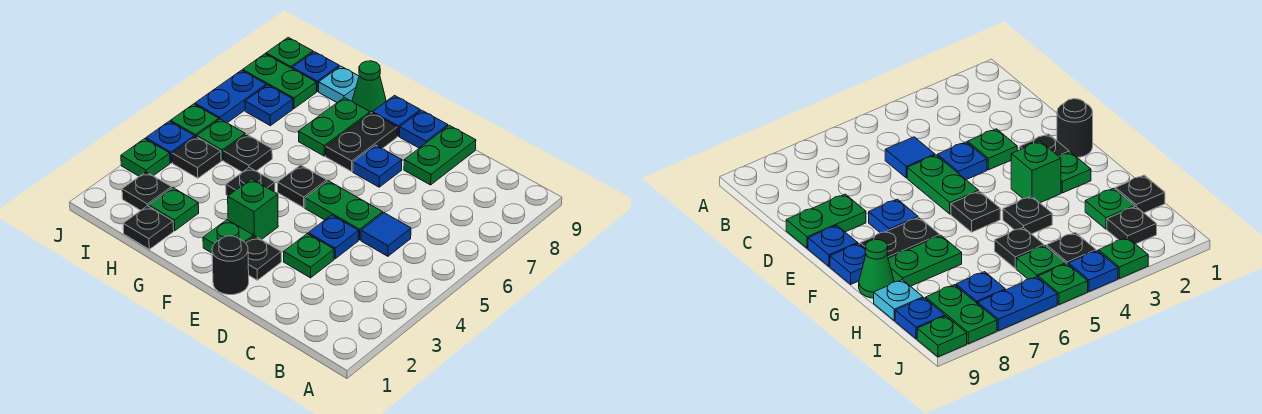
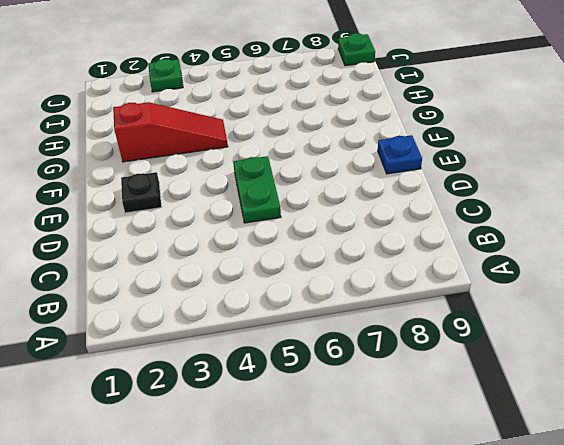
red slope G2:G4 level 1 top 2 -> black plate G4 level 1
none -> blue tile C5 level 1
none -> green plate D3 level 1
none -> blue plate D4 level 1
none -> green plate D8:D9 level 1

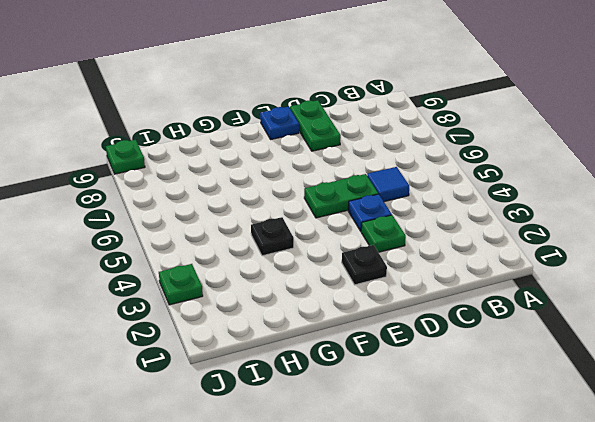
none -> black round brick E1 level 1
none -> blue plate E7 level 1
none -> green plate F2 level 1
none -> green brick F3 level 1

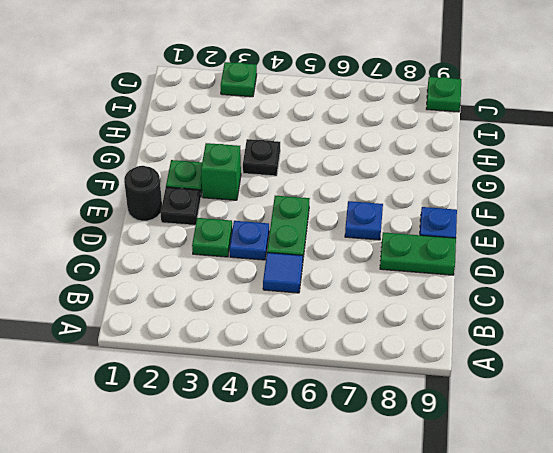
none -> black plate F5 level 1
none -> black plate F7:F8 level 1
none -> blue plate F9 level 1
none -> green plate G7:G8 level 1

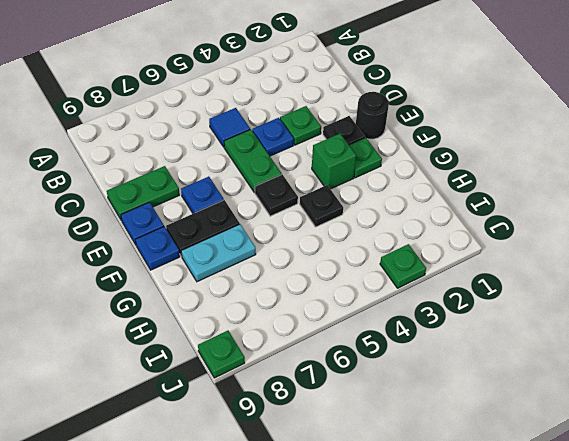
cyan plate G7:G8 level 1 -> green plate G7:G8 level 1
none -> green cone G9 level 1
none -> black plate H1 level 1
none -> green plate H2 level 1
none -> black plate H5 level 1

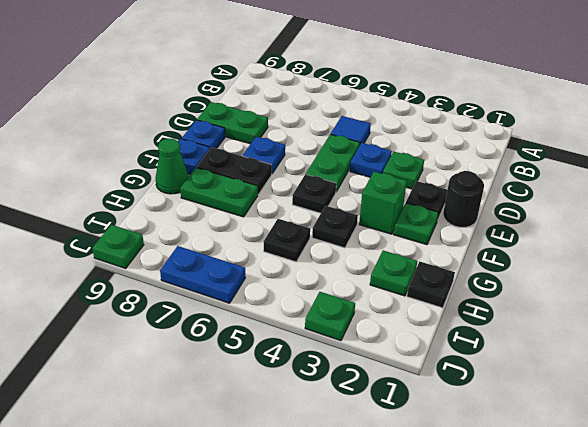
none -> cyan plate H9 level 1
none -> black plate I2 level 1
none -> black plate I4 level 1
none -> green plate I5 level 1

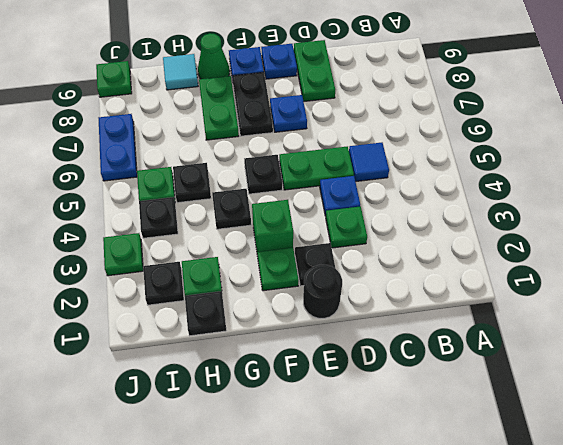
cyan tile H9 level 1 -> cyan plate H9 level 1
none -> blue plate I7 level 1
none -> green plate I8:J8 level 1
none -> blue plate I9 level 1
none -> blue plate J4 level 1

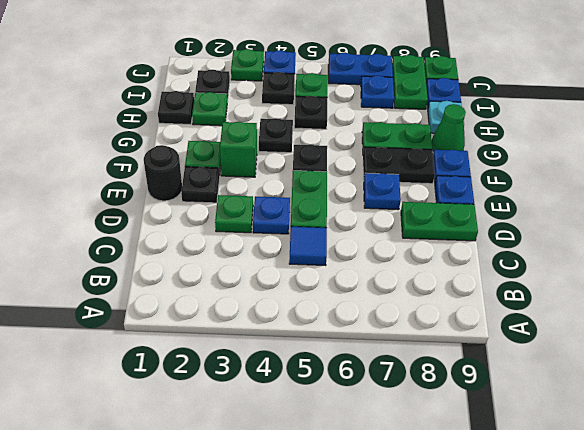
none -> green plate J5 level 1

